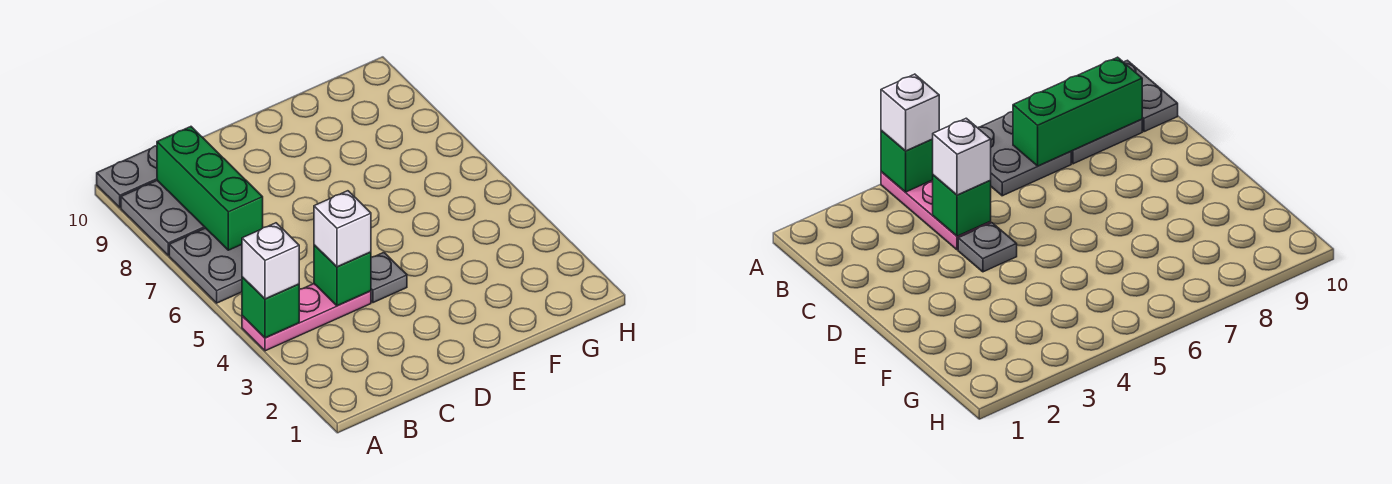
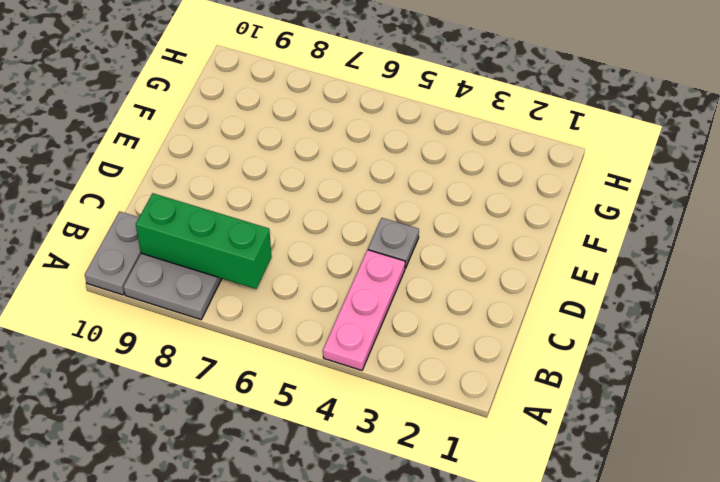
none -> grey plate A6:B7 level 1
none -> green brick A4 level 2

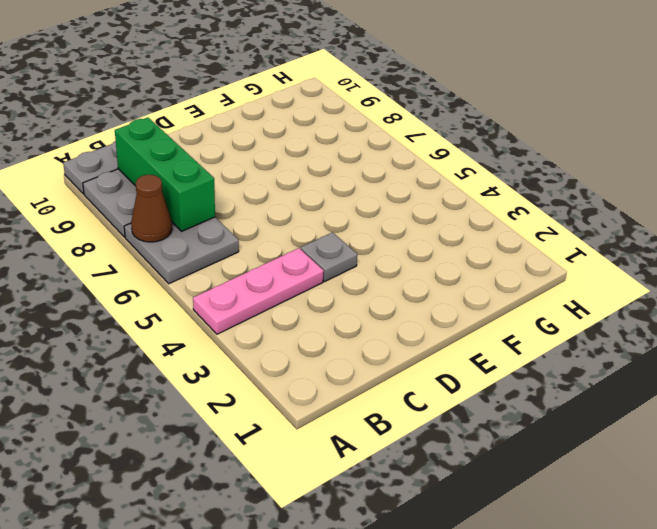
brown cone A7 level 2 -> none
none -> green brick A4 level 2
none -> green brick C4 level 2

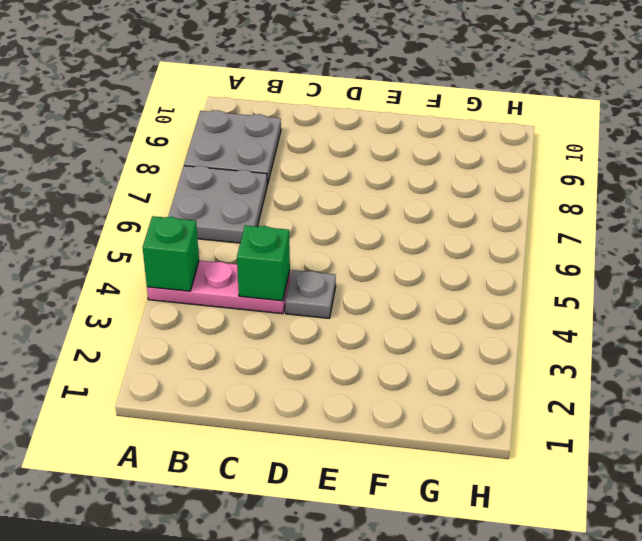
none -> grey plate A10:B10 level 1
none -> green brick B7:B9 level 2

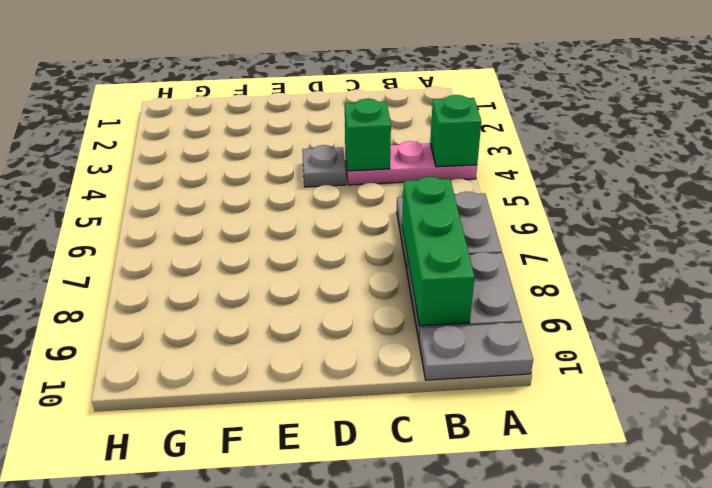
none -> white brick A4 level 3
none -> white brick C4 level 3

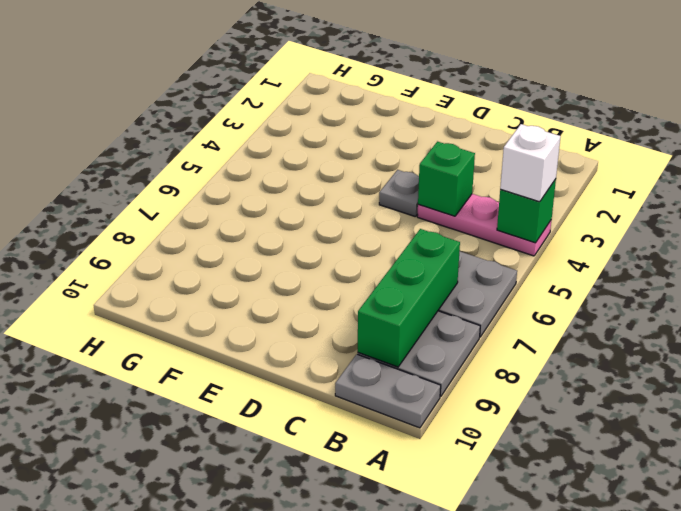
none -> white brick C4 level 3

